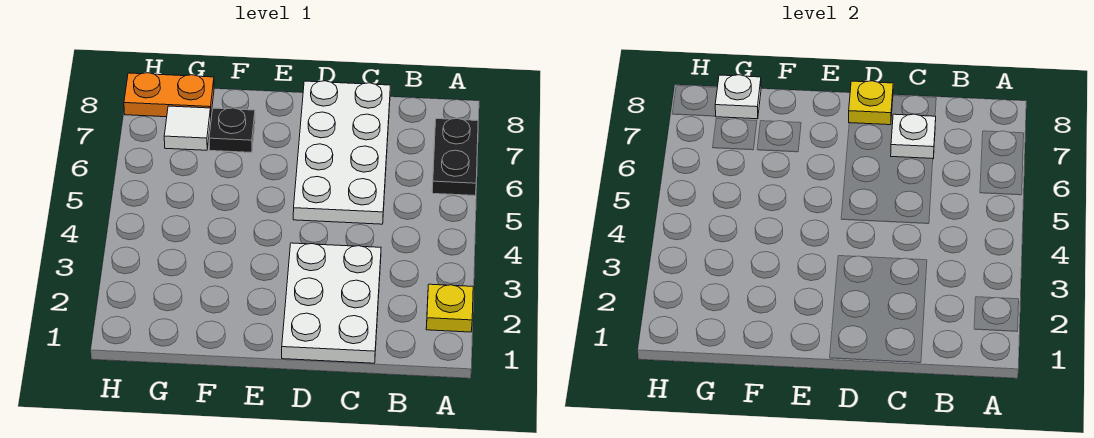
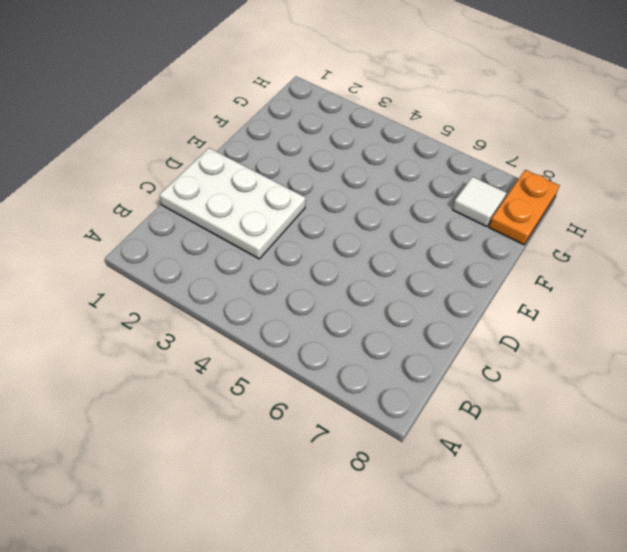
none -> yellow plate A2 level 1
none -> black plate A6:A7 level 1

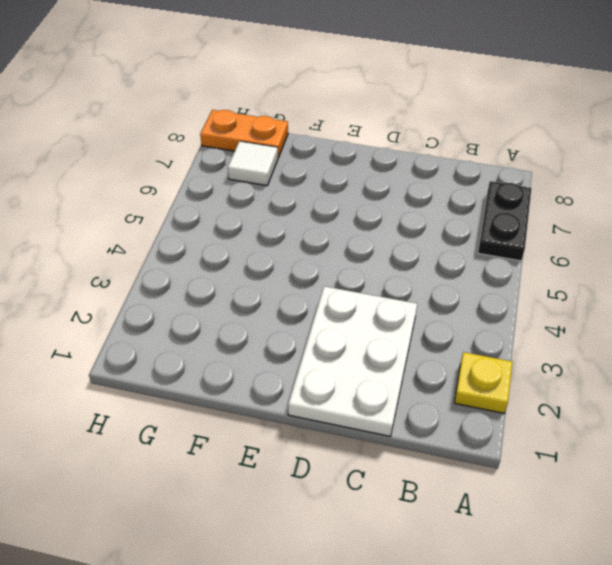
none -> white plate C5:D8 level 1
none -> black plate F7 level 1

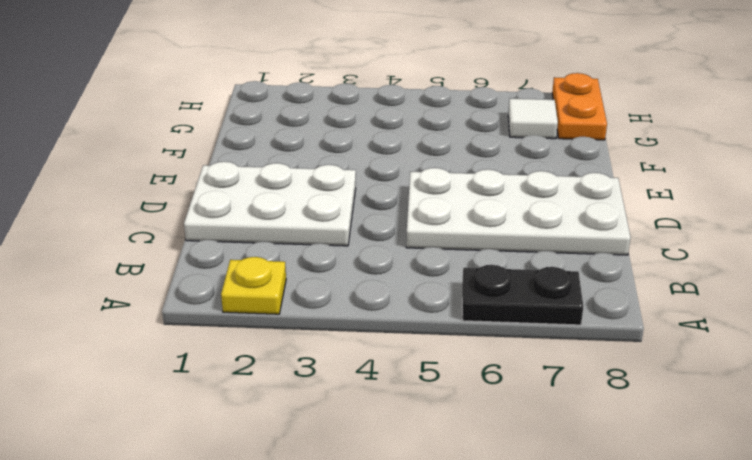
none -> black plate F7 level 1
none -> white plate C7 level 2

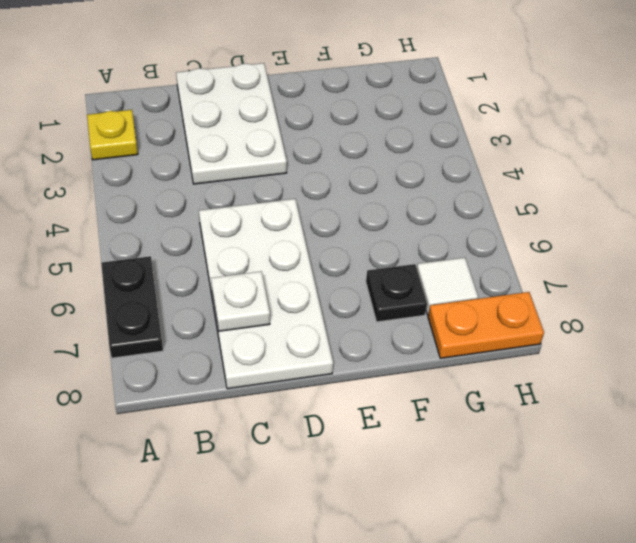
none -> yellow plate D8 level 2
none -> white plate G8 level 2

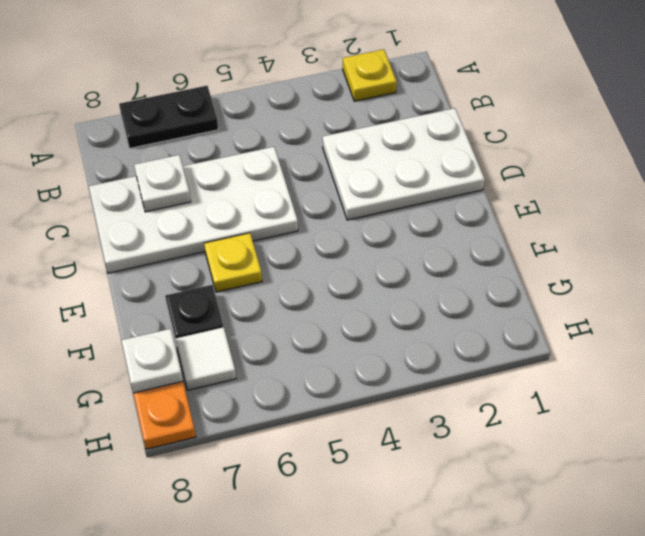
yellow plate E6 level 1 -> yellow plate D8 level 2

